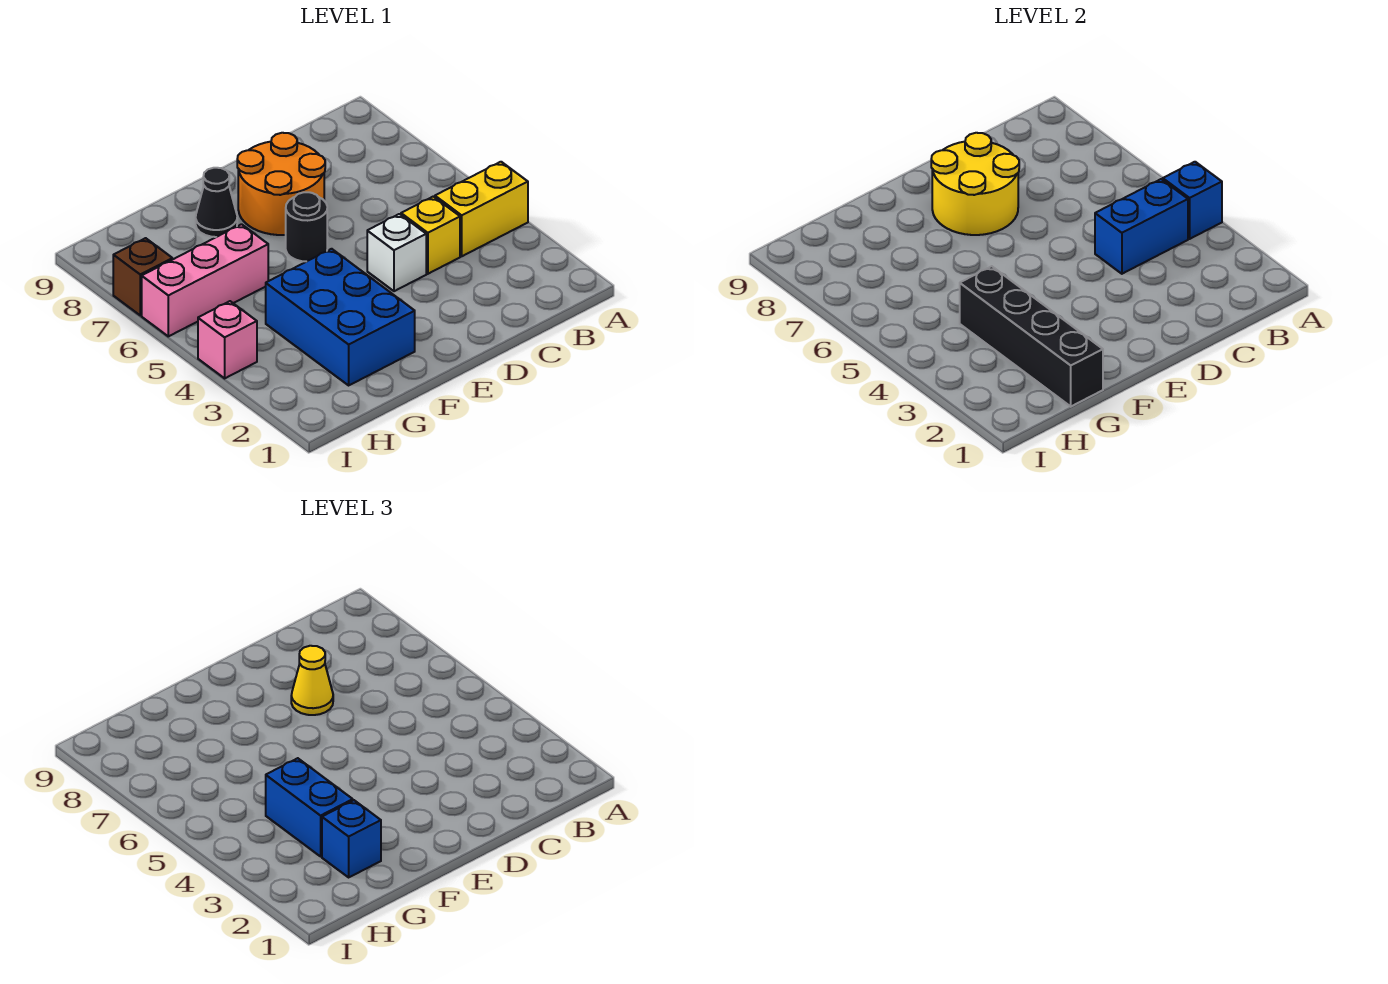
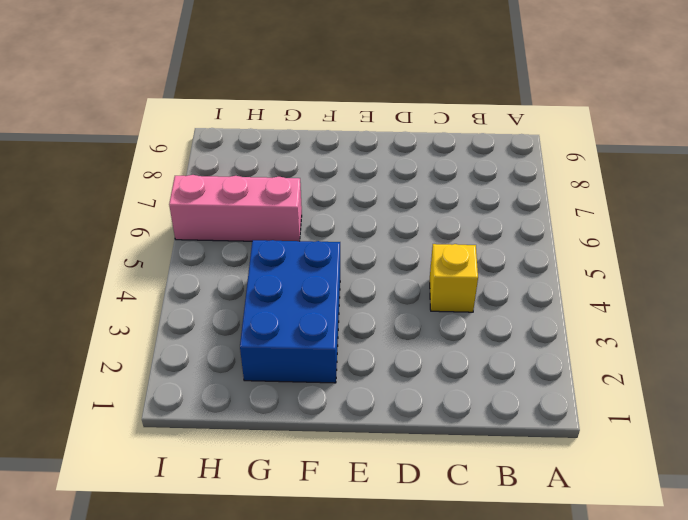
none -> yellow brick A4:B4 level 1
none -> white brick D4 level 1
none -> orange round brick D7:E8 level 1

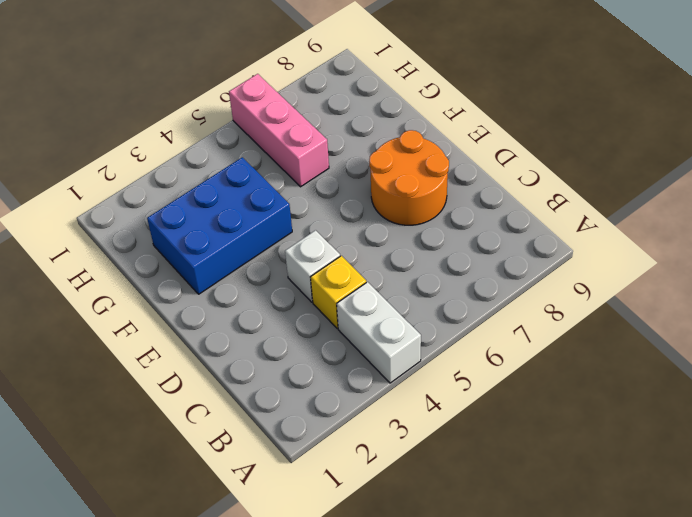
white brick A4:B4 level 1 -> yellow brick A4:B4 level 1
none -> black round brick E6 level 1
none -> black cone F8 level 1
none -> pink brick I4 level 1

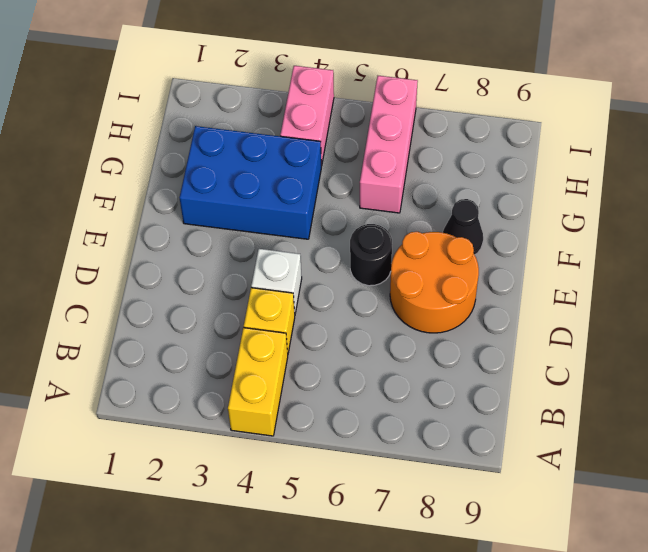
pink brick H4:I4 level 1 -> pink brick I4 level 1
none -> brown brick I7 level 1
none -> blue brick A4 level 2
none -> blue brick B4:C4 level 2

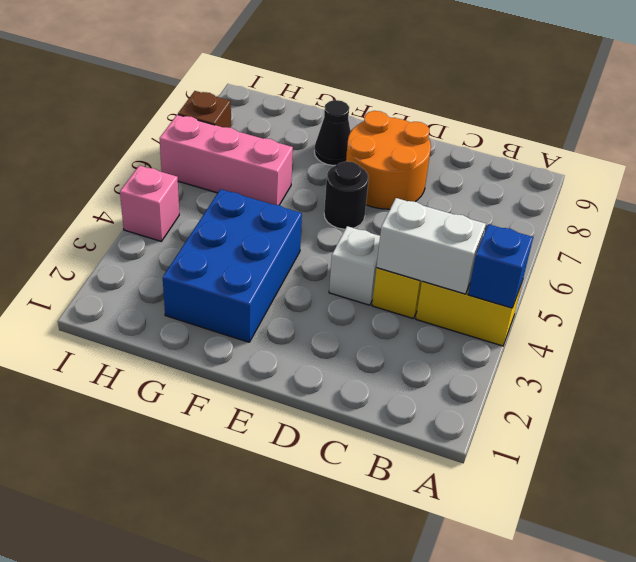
white brick B4:C4 level 2 -> blue brick B4:C4 level 2
none -> yellow round brick D7:E8 level 2
none -> black brick G1:G4 level 2
none -> yellow cone D7 level 3

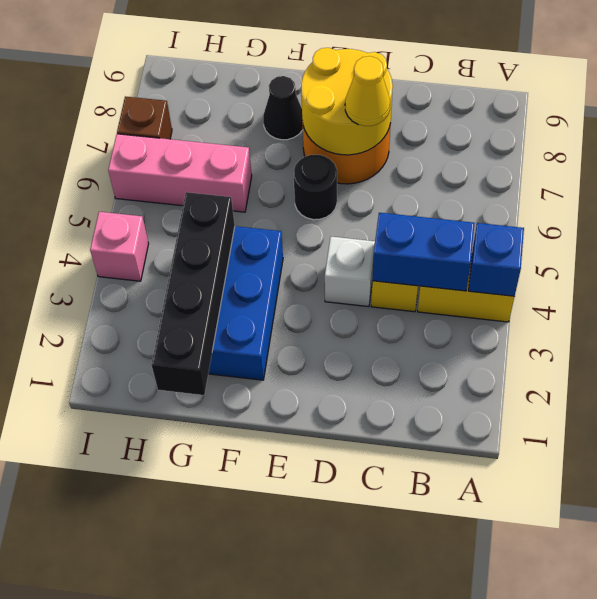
none -> blue brick G2 level 3
none -> blue brick G3:G4 level 3

